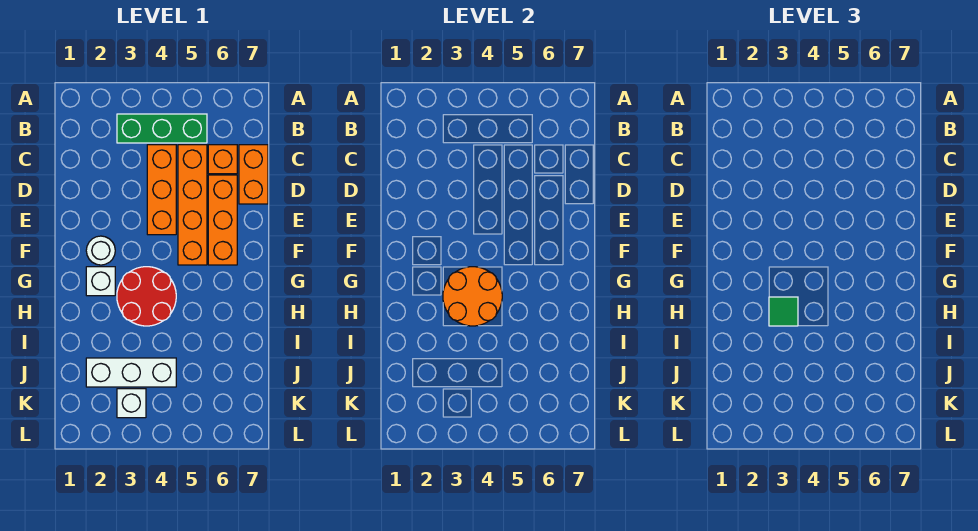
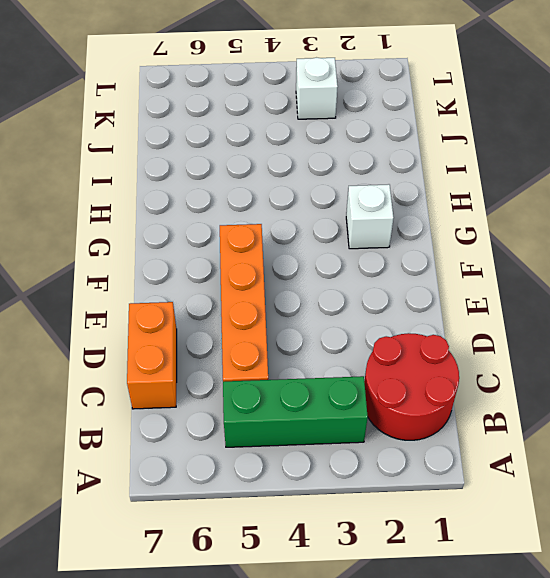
red round brick B1:C2 level 1 -> red round brick G3:H4 level 1
none -> orange brick C4:E4 level 1
none -> orange brick C6 level 1
none -> orange brick D6:F6 level 1

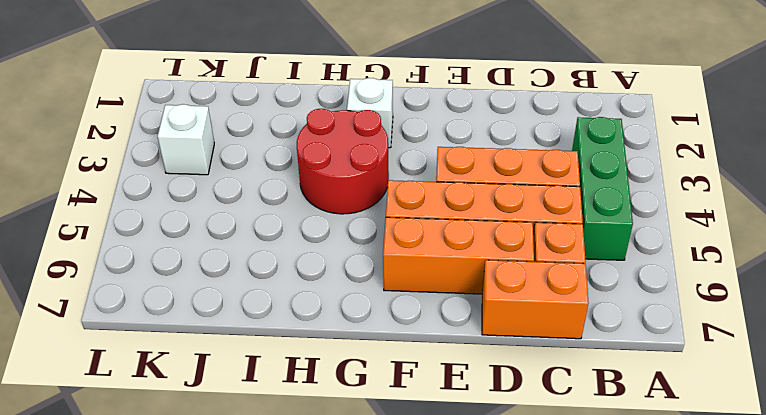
none -> white round brick F2 level 1
none -> white brick J2:J4 level 1
none -> orange round brick G3:H4 level 2

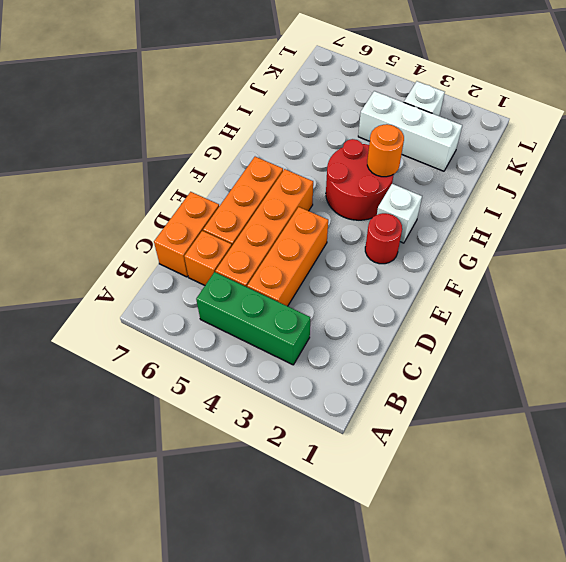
red round brick F2 level 1 -> white round brick F2 level 1
orange round brick H3 level 2 -> orange round brick G3:H4 level 2
none -> green tile H3 level 3

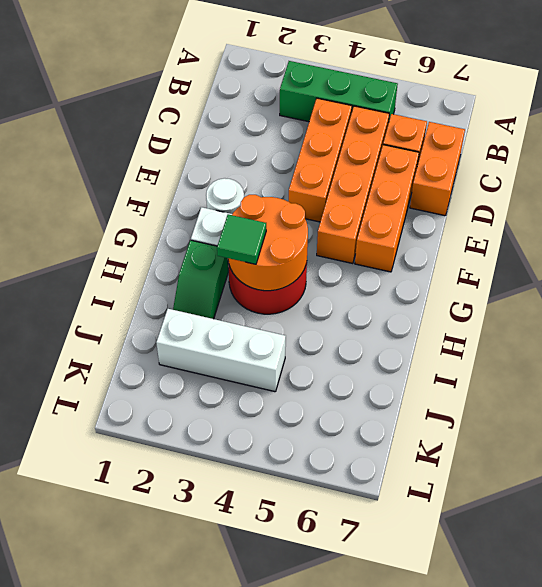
green slope H2:I2 level 1 top H -> none
none -> white brick K3 level 1

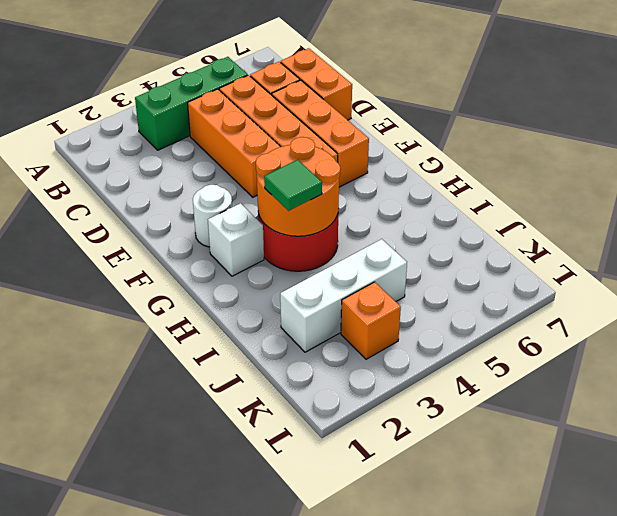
orange brick K3 level 1 -> white brick K3 level 1

